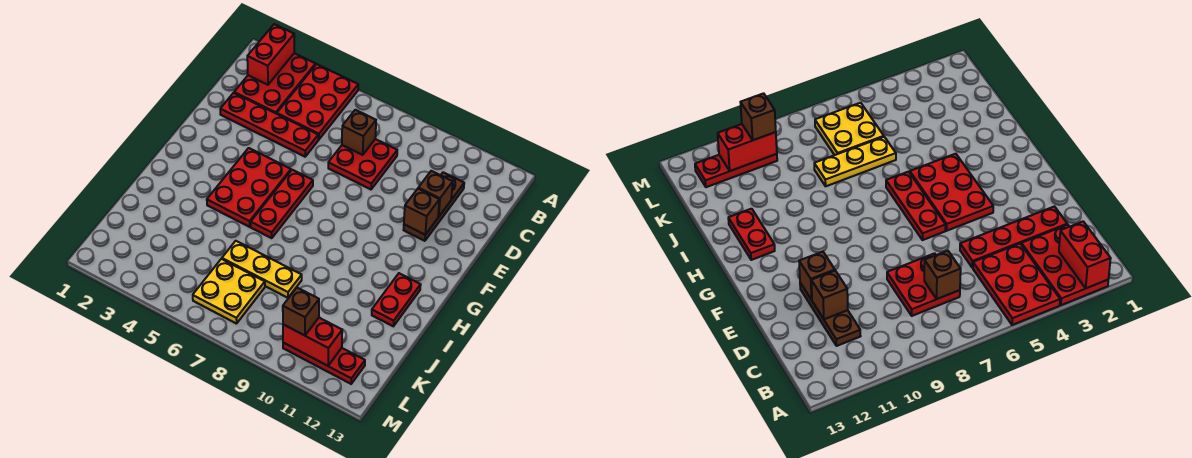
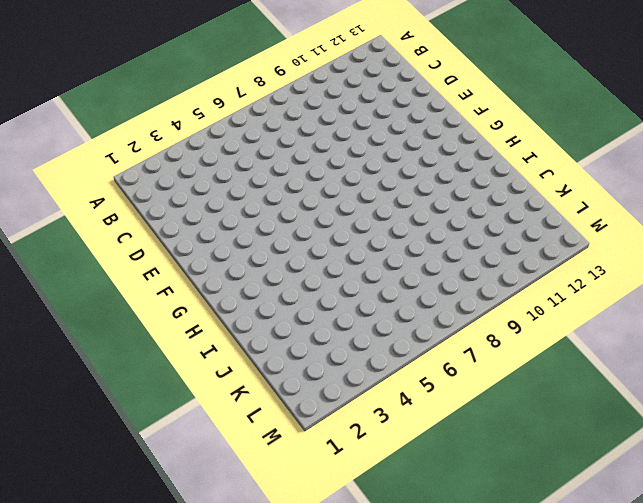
none -> red plate A2:C3 level 1
none -> red plate A4:C5 level 1
none -> red plate C7:D8 level 1

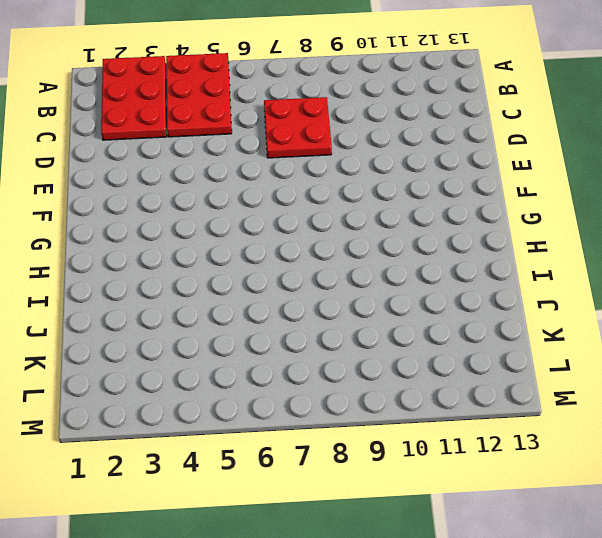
none -> brown plate C11:E11 level 1
none -> red plate D2:D5 level 1
none -> red plate F4:H5 level 1

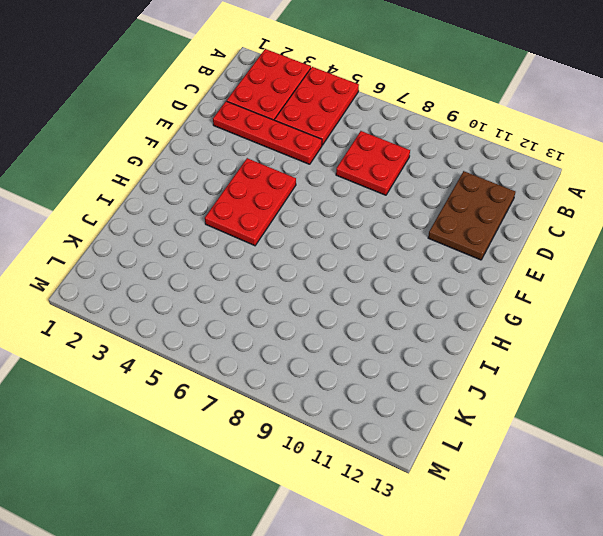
brown plate C11:E12 level 1 -> brown plate C11:E11 level 1
none -> red plate F6:H6 level 1
none -> red plate H12:I12 level 1
none -> yellow plate J6:J8 level 1

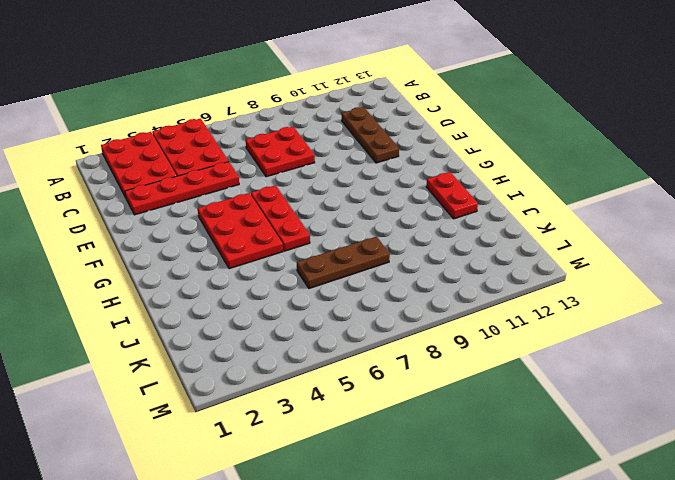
brown plate J6:J8 level 1 -> yellow plate J6:J8 level 1
none -> yellow plate K6:L7 level 1
none -> red plate L10:L12 level 1
none -> red brick A2:B2 level 2

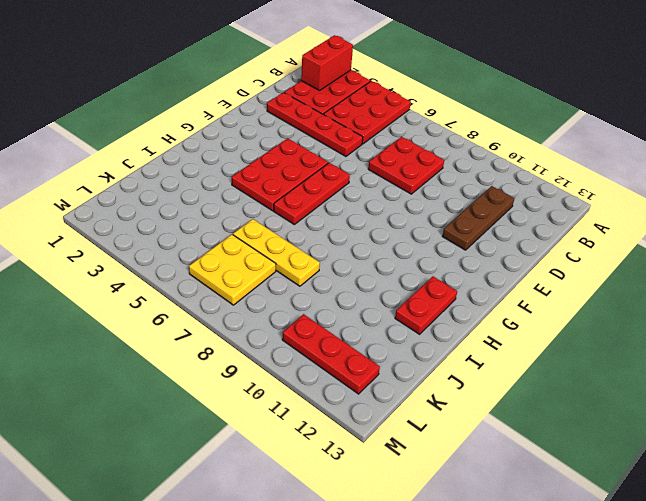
none -> brown brick C7 level 2
none -> brown brick D11 level 2
none -> brown brick E11 level 2

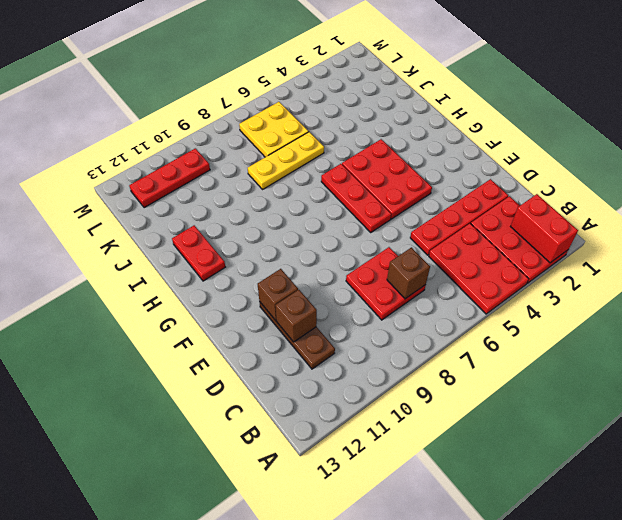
none -> red brick L10:L11 level 2
none -> brown brick L10 level 3

